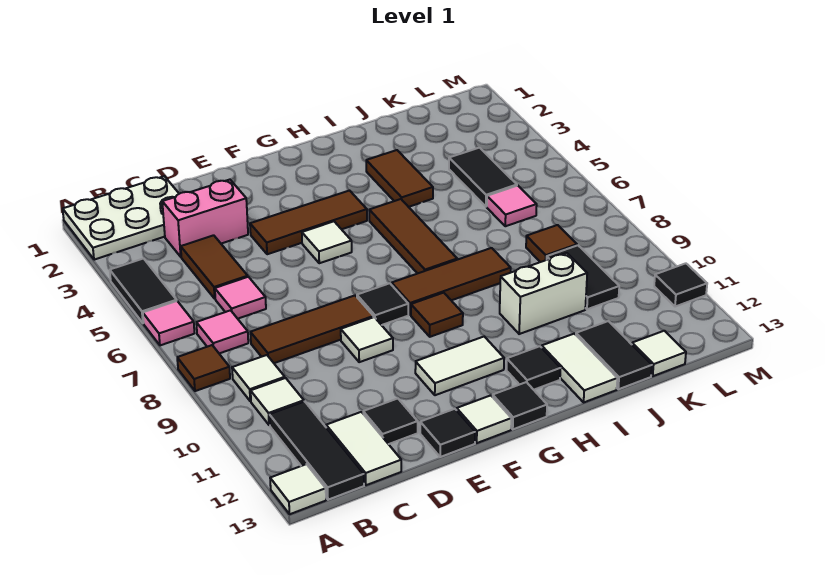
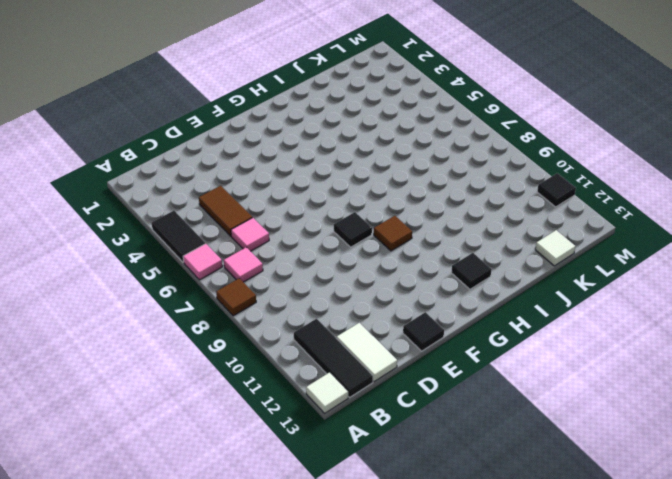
none -> white plate A1:C2 level 1
none -> white tile B9 level 1
none -> white tile B10 level 1
none -> pink brick C3:D3 level 1

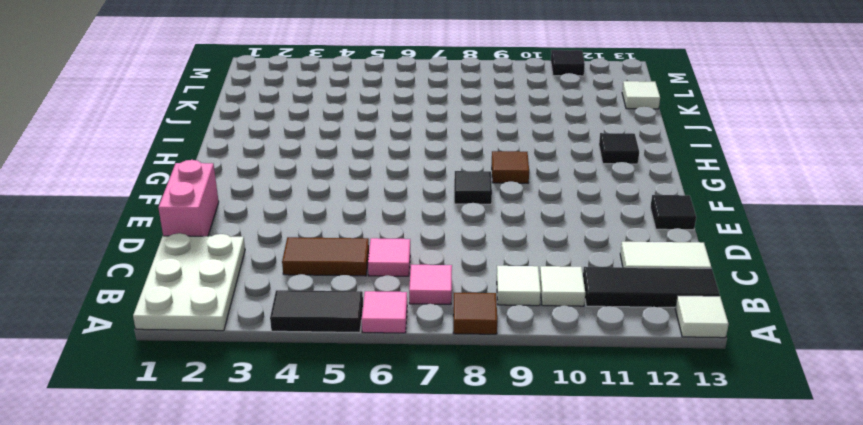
pink brick D1:E1 level 1 -> pink brick C3:D3 level 1
none -> brown tile C8:E8 level 1
none -> black tile D12 level 1
none -> brown tile E4:G4 level 1
none -> white tile E9 level 1

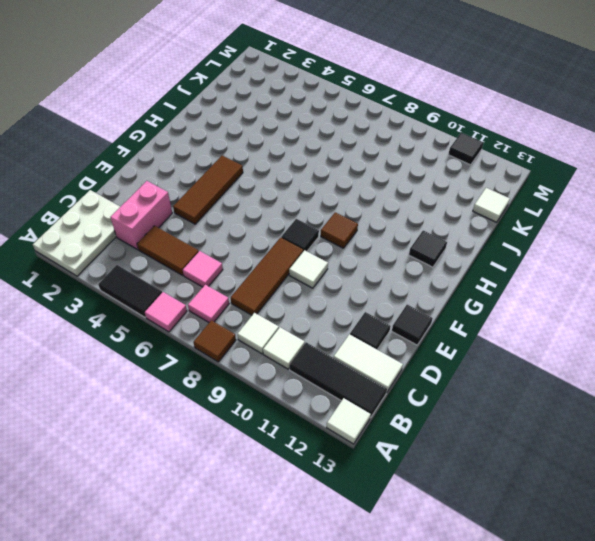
none -> white tile F5 level 1
none -> white tile F11:G11 level 1
none -> white tile F13 level 1
none -> brown tile G8:I8 level 1

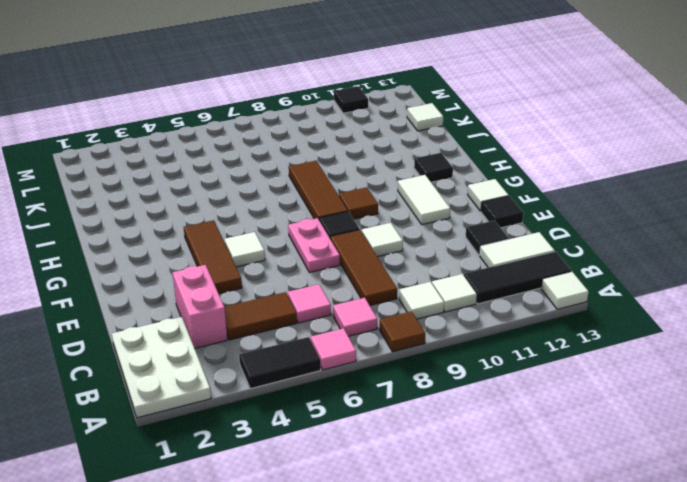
pink plate E7:F7 level 1 -> none
none -> black tile G13 level 1
none -> brown tile H5:H7 level 1
none -> brown tile I3:I4 level 1
none -> white brick I10:J10 level 1

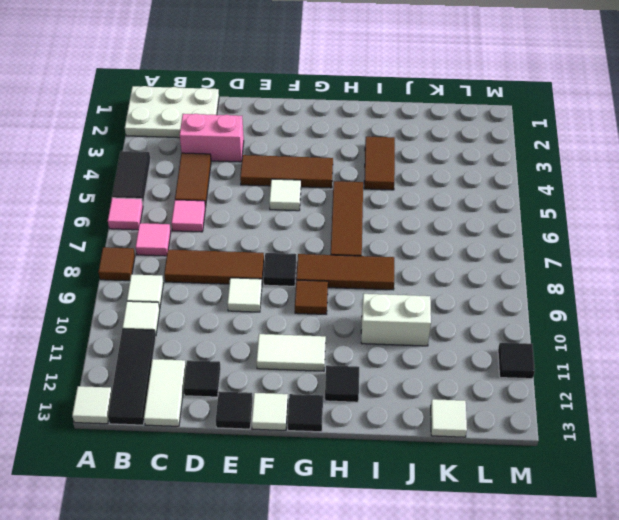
none -> white tile I12:I13 level 1
none -> black tile J12:J13 level 1
none -> black tile K4:K5 level 1
none -> pink tile K6 level 1

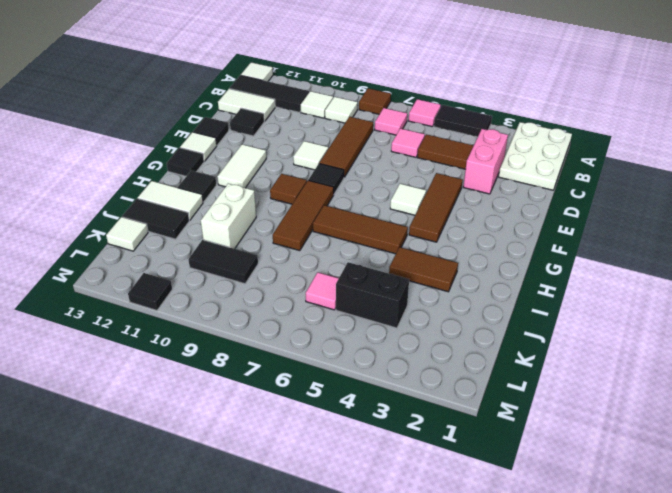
black brick K4:K5 level 1 -> black tile K4:K5 level 1
none -> brown tile K8 level 1

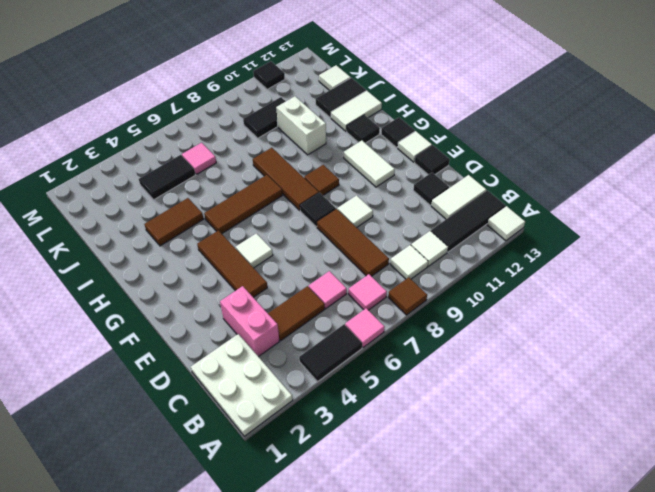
none -> brown tile K8 level 1

